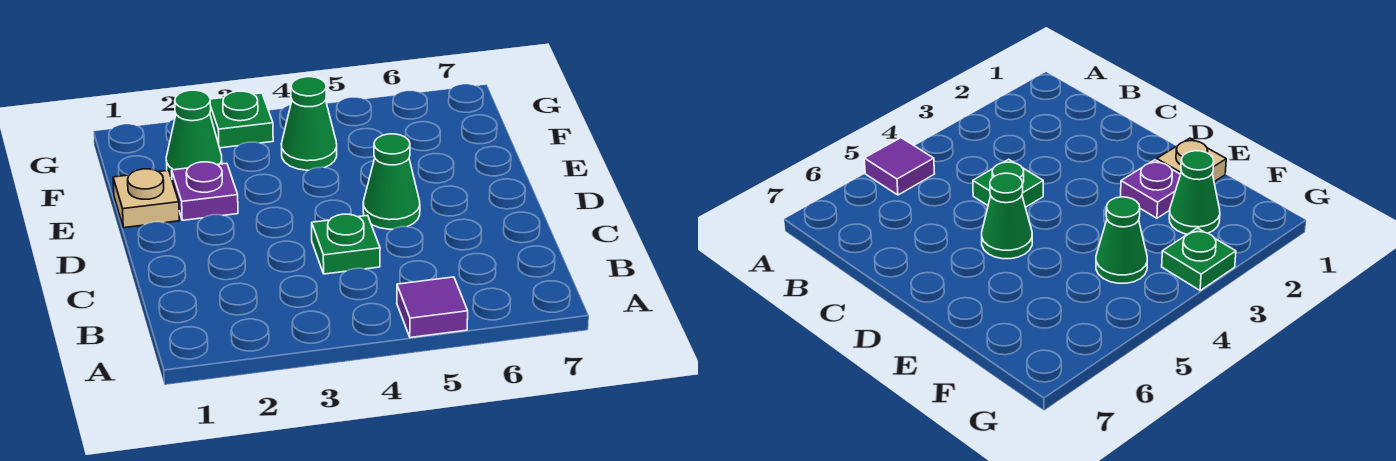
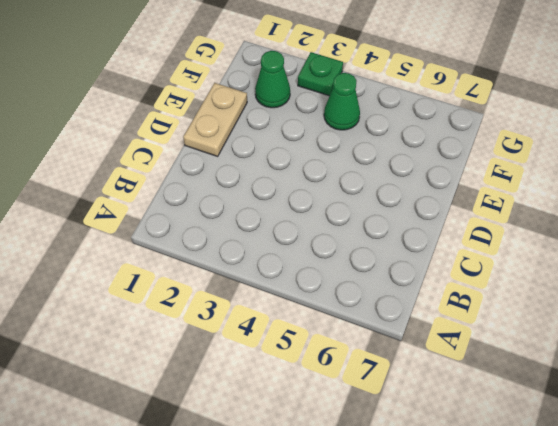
tan plate D1:E1 level 1 -> tan plate E1 level 1
none -> purple tile A5 level 1
none -> green plate C4 level 1

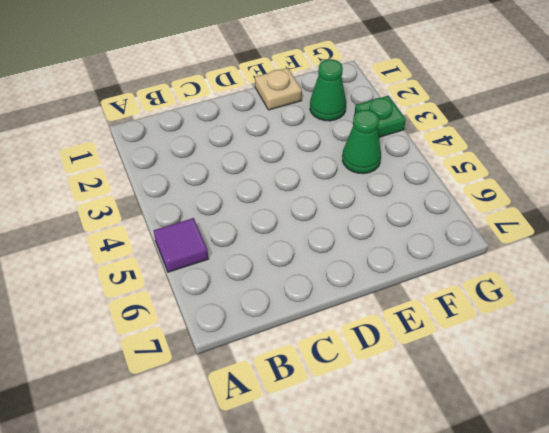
none -> green plate C4 level 1
none -> green cone D5 level 1

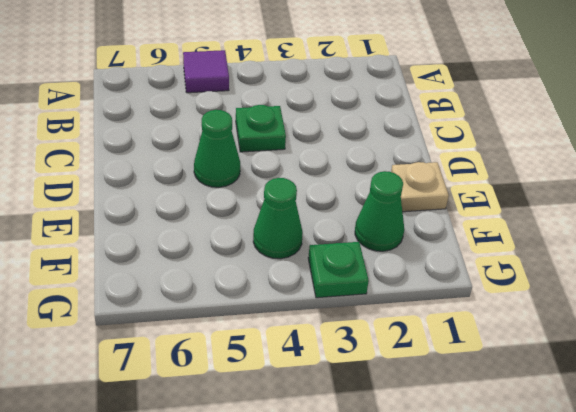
none -> purple plate E2 level 1

